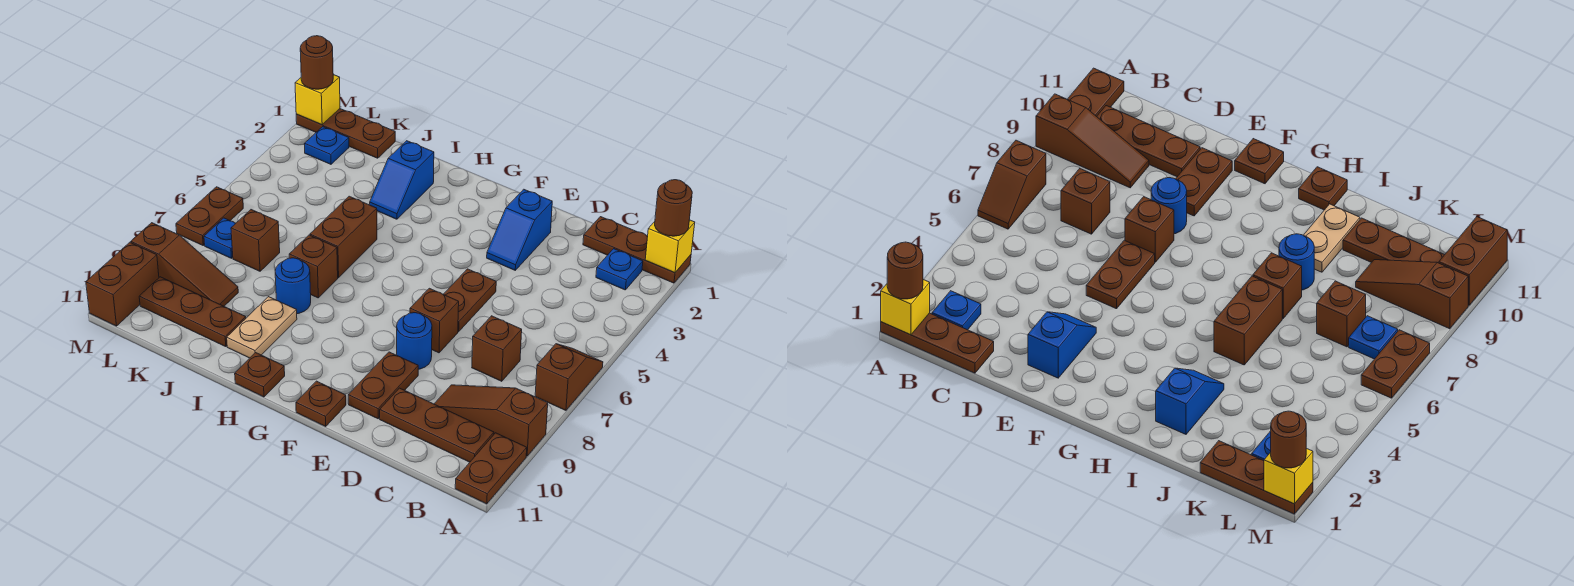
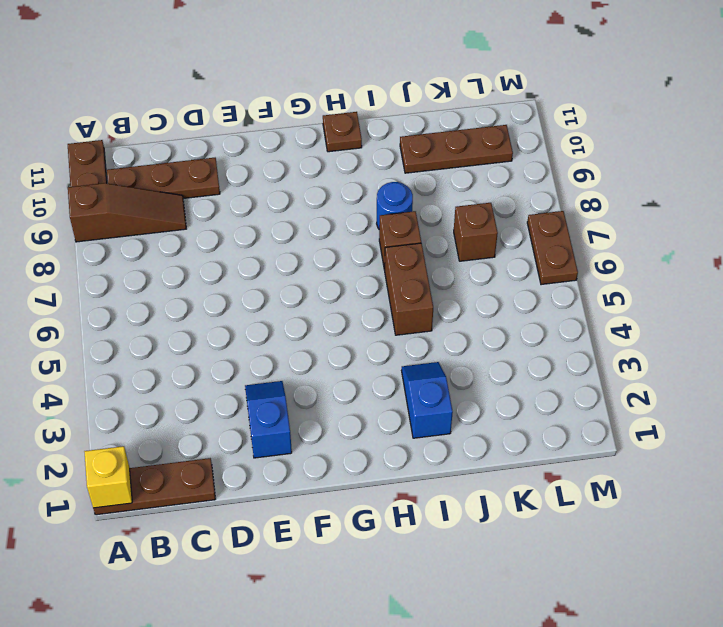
none -> brown slope A6:A7 level 1 top 7
none -> blue plate B2 level 1
none -> brown brick C7 level 1
none -> brown plate E5:E6 level 1

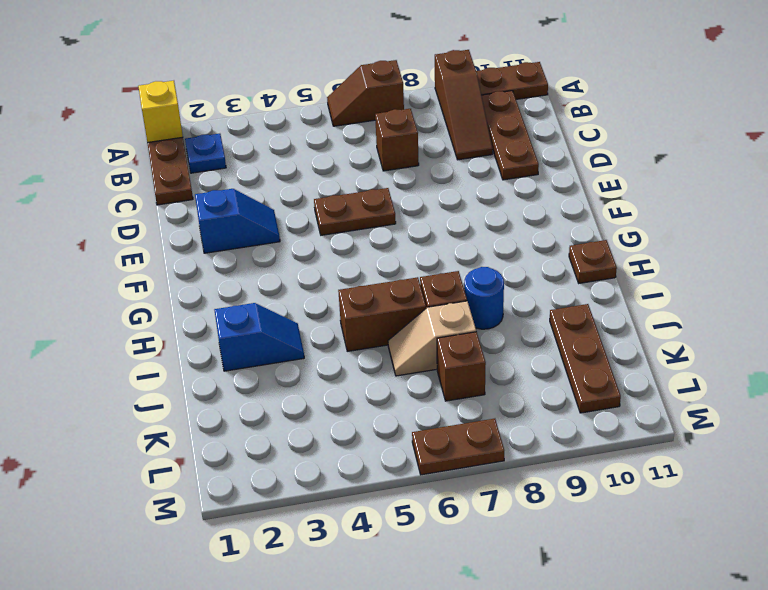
tan slope J6:J7 level 1 top 7 -> none
none -> brown brick E7 level 1
none -> blue round brick E8 level 1
none -> brown plate E9:E10 level 1
none -> brown plate F11 level 1

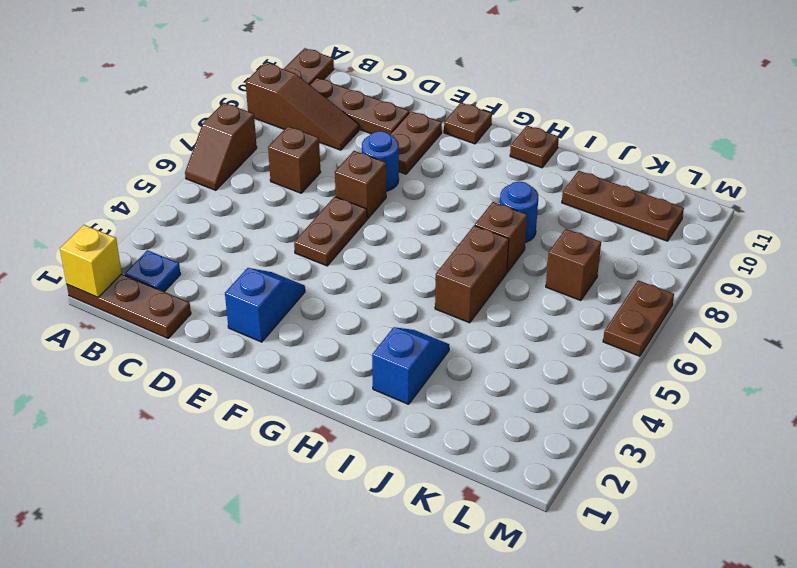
none -> tan plate I9:I10 level 1
none -> brown plate K1:M1 level 1
none -> brown slope K9:M9 level 1 top M
none -> blue plate L2 level 1

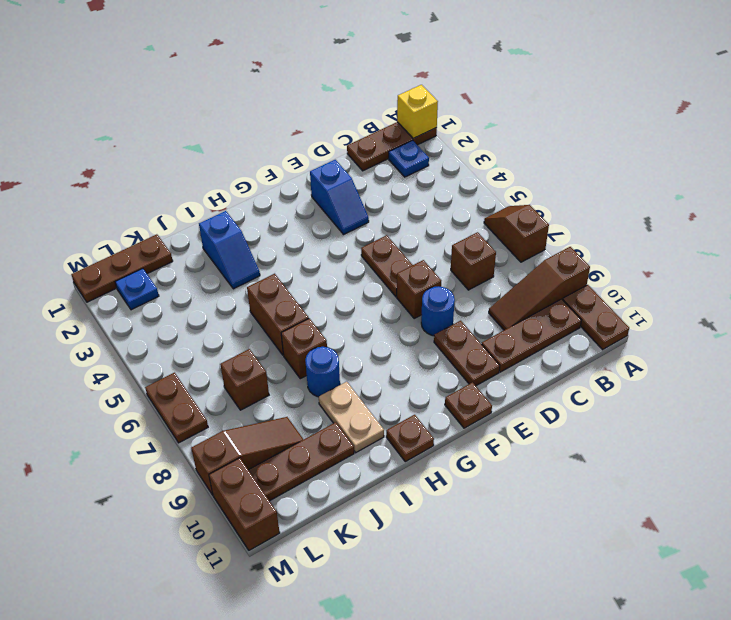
none -> blue plate L7 level 1
none -> yellow brick M1 level 2
none -> brown round brick A1 level 3
none -> brown round brick M1 level 3

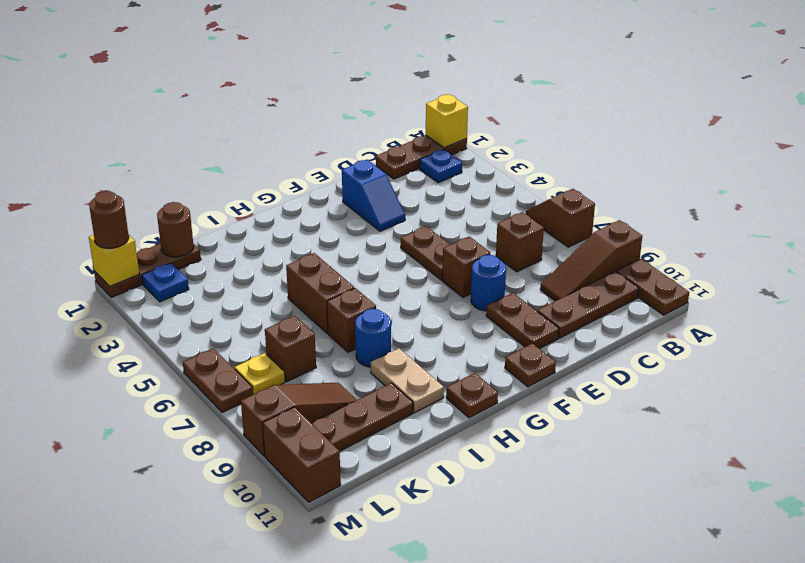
brown round brick K1 level 2 -> brown round brick A1 level 3
yellow plate L7 level 1 -> blue plate L7 level 1
none -> blue slope I2:I3 level 1 top 2

